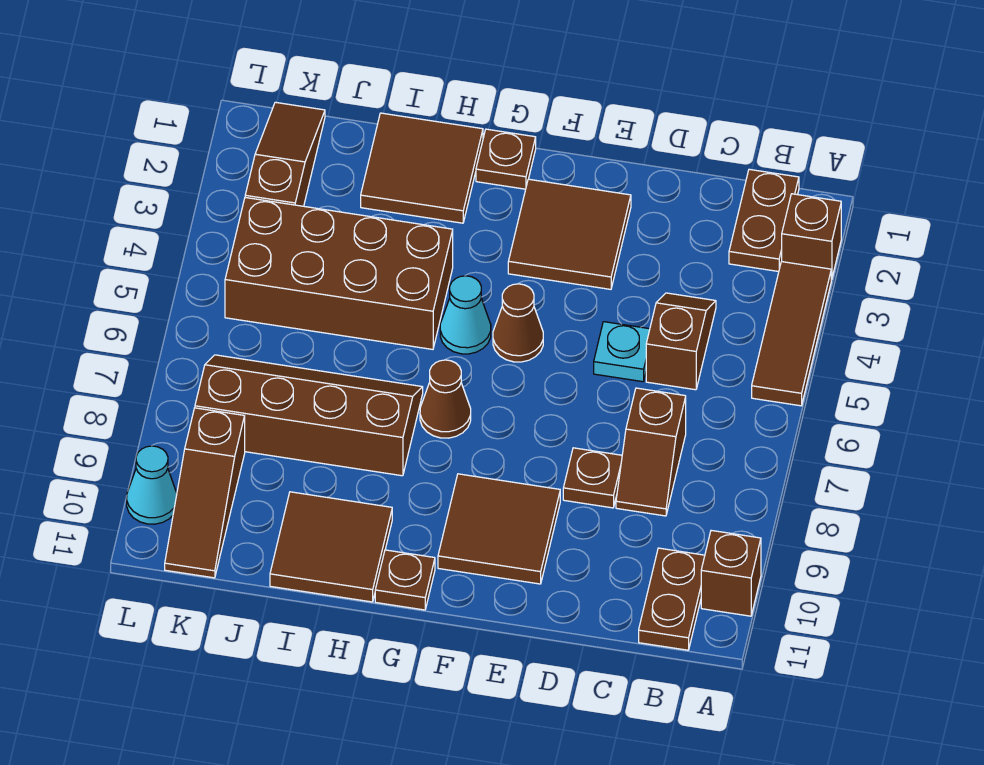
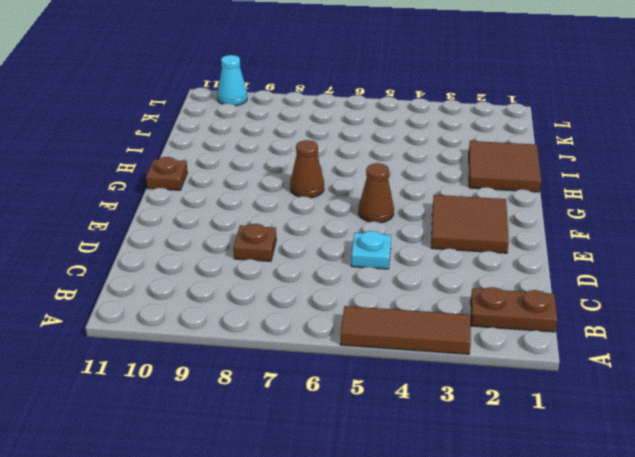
none -> brown brick A2 level 1
none -> brown brick A10 level 1
none -> brown plate B10:B11 level 1

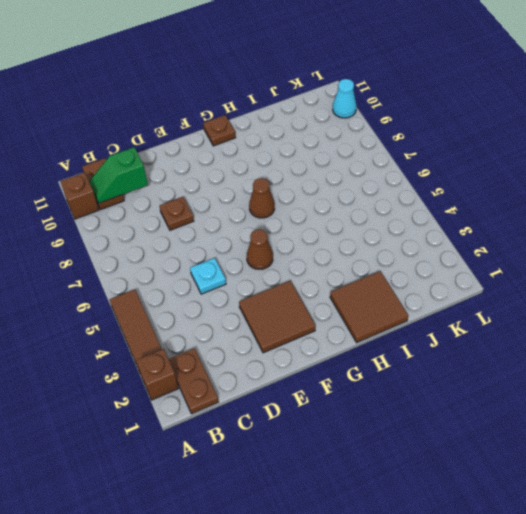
green slope B10:C10 level 2 top C -> none
none -> brown slope C4:C5 level 1 top 5
none -> brown slope C7:C8 level 1 top 7
none -> brown tile E9:F10 level 1

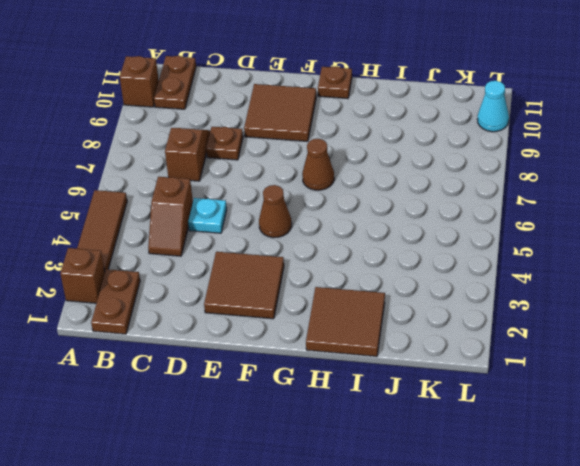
none -> brown plate G1 level 1
none -> cyan cone G5 level 1
none -> brown brick H4:K5 level 1

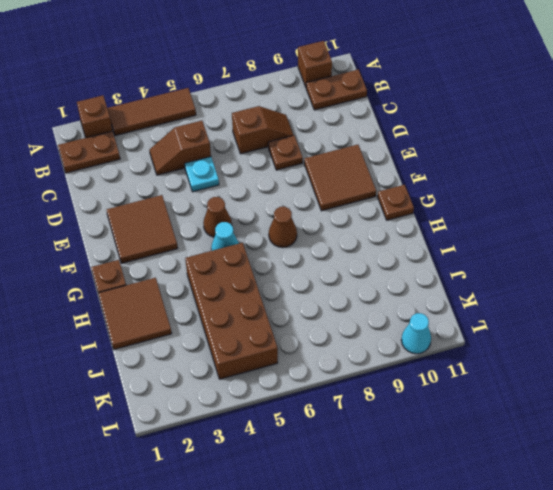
none -> brown slope H7:K8 level 1 top 8
none -> brown tile H10:I11 level 1
none -> brown slope K1:K3 level 1 top 3

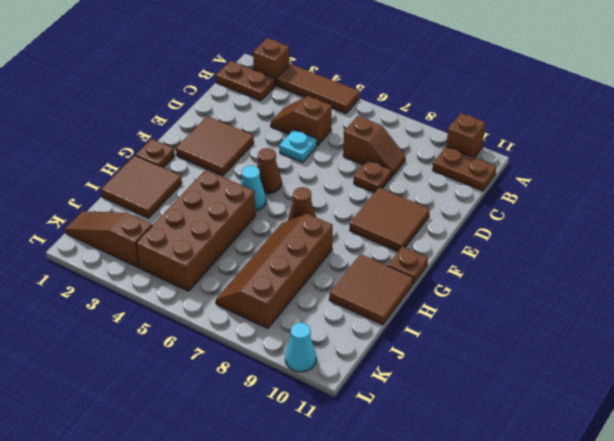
none -> brown slope K9:K11 level 1 top 9

